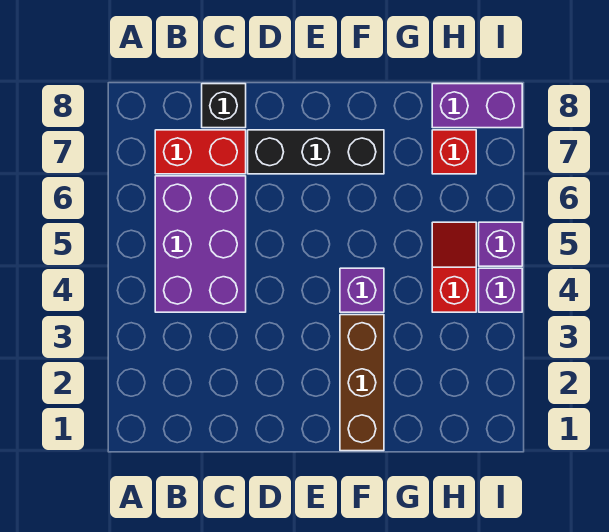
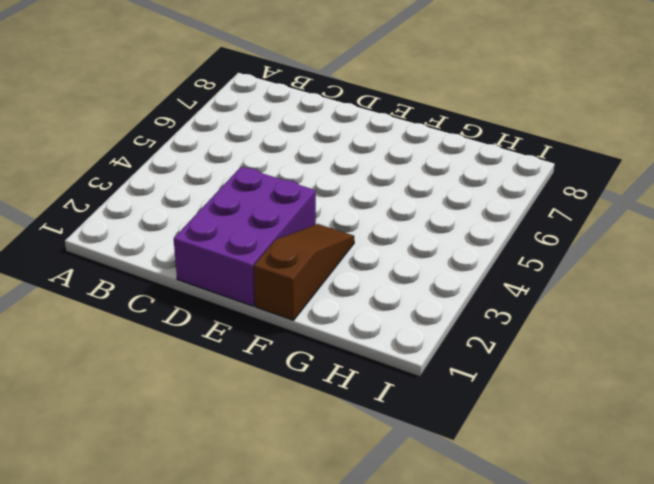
purple brick D1:E3 level 1 -> purple brick B4:C6 level 1
brown slope F1:F3 level 1 top 1 -> brown brick F1:F3 level 1
none -> red brick B7:C7 level 1
none -> black brick C8 level 1

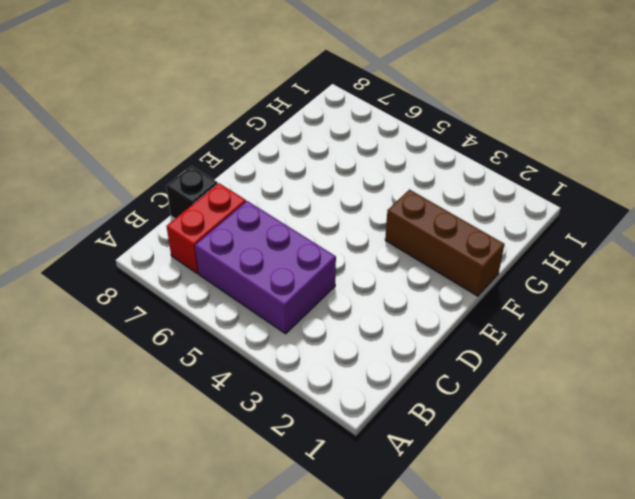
none -> black brick D7:F7 level 1
none -> purple brick F4 level 1

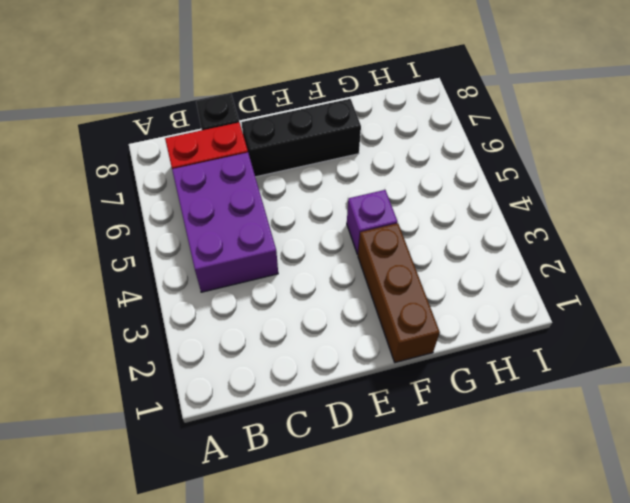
none -> red slope H4:H5 level 1 top 4
none -> red brick H7 level 1

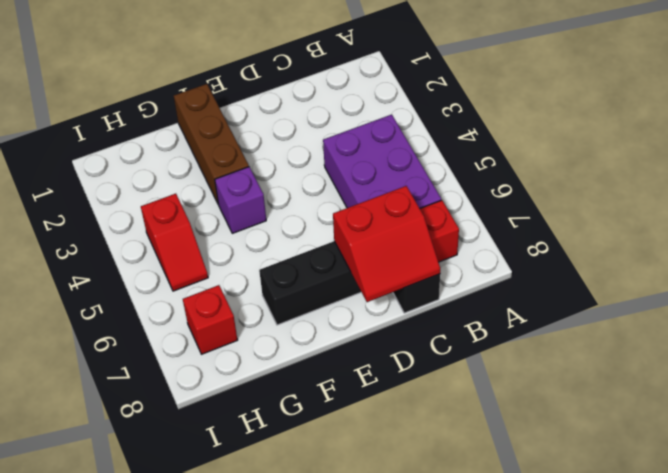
red slope C7:D8 level 2 top 7 -> none
none -> purple brick H8:I8 level 1
none -> purple brick I4 level 1

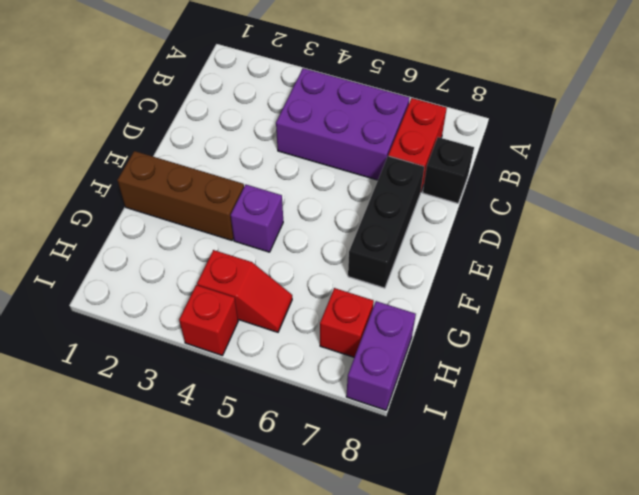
red brick I4 level 1 -> purple brick I4 level 1
none -> purple brick I5 level 1

